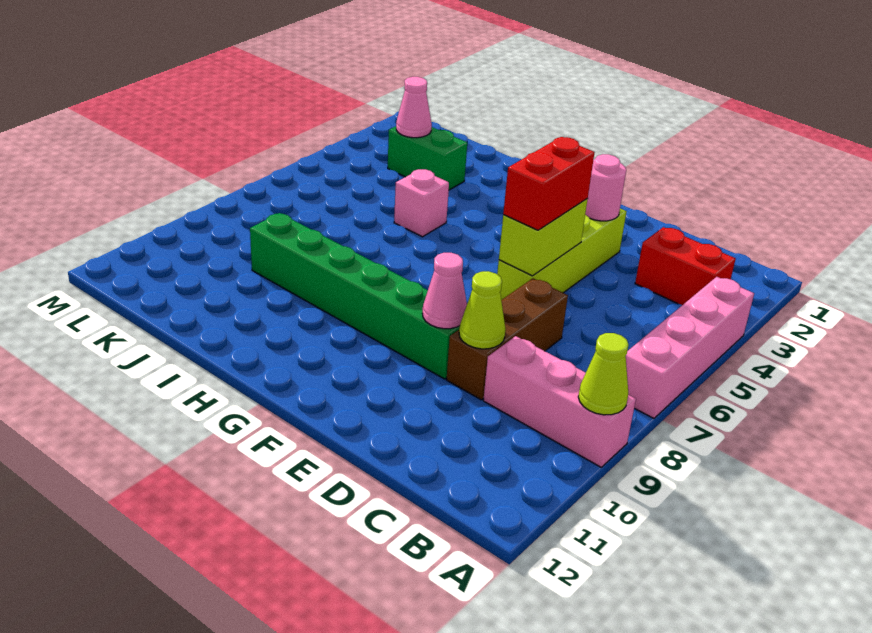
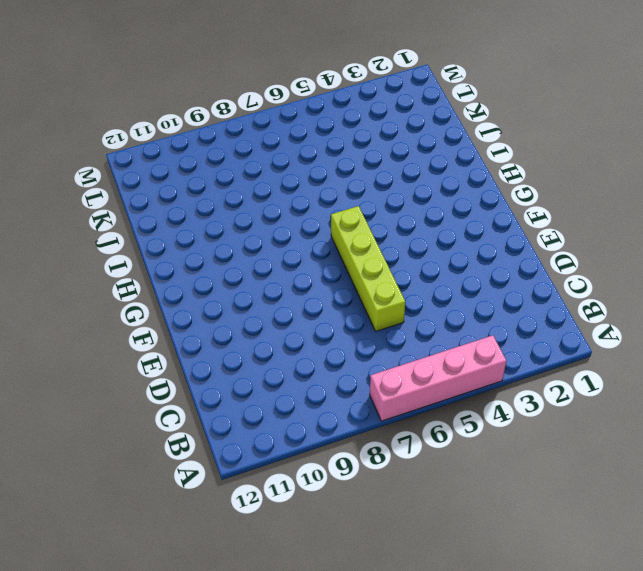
lime brick D6:G6 level 1 -> lime brick E3:E6 level 1
none -> pink brick A9:C9 level 1
none -> red brick B3:C3 level 1
none -> brown brick D7:D9 level 1

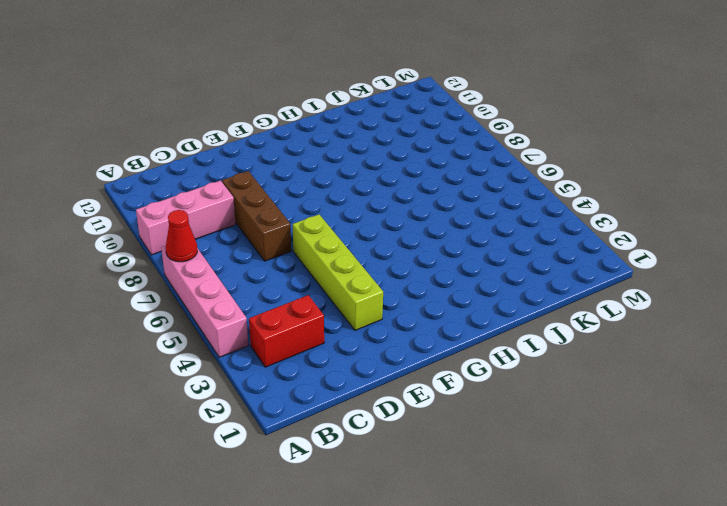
red cone A7 level 2 -> none
none -> green brick E9:J9 level 1
none -> pink brick I5 level 1
none -> green brick J3:K3 level 1

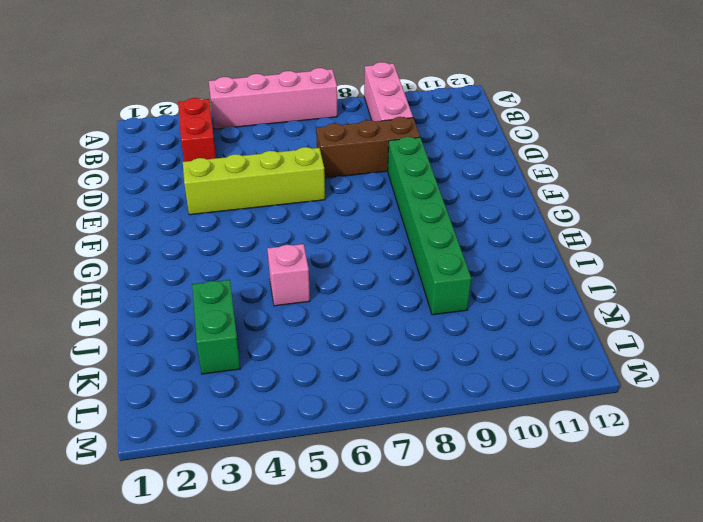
none -> lime cone A9 level 2
none -> lime cone D9 level 2
none -> pink round brick E3 level 2

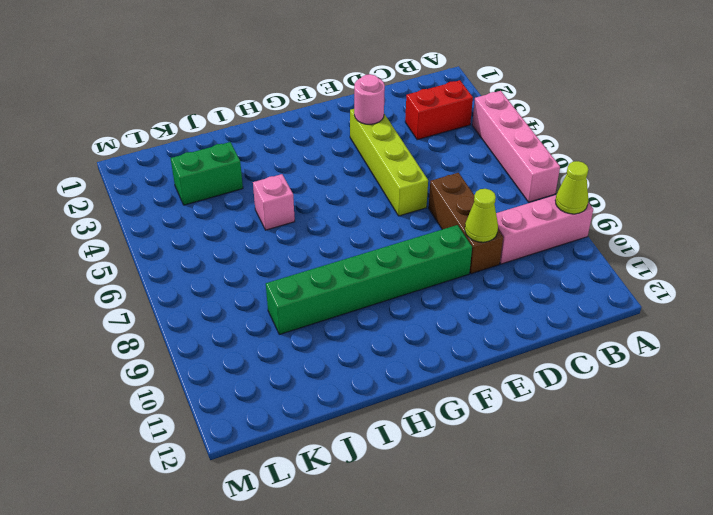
none -> lime brick E5:E6 level 2
none -> pink cone E9 level 2
none -> pink cone K3 level 2

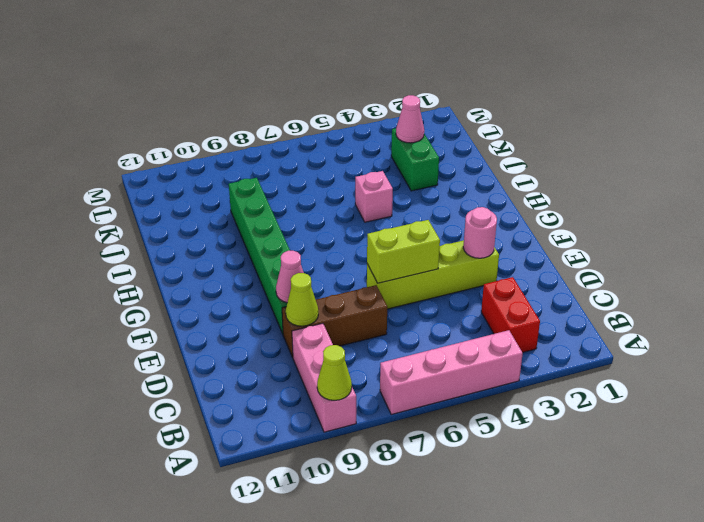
none -> red brick E5:E6 level 3

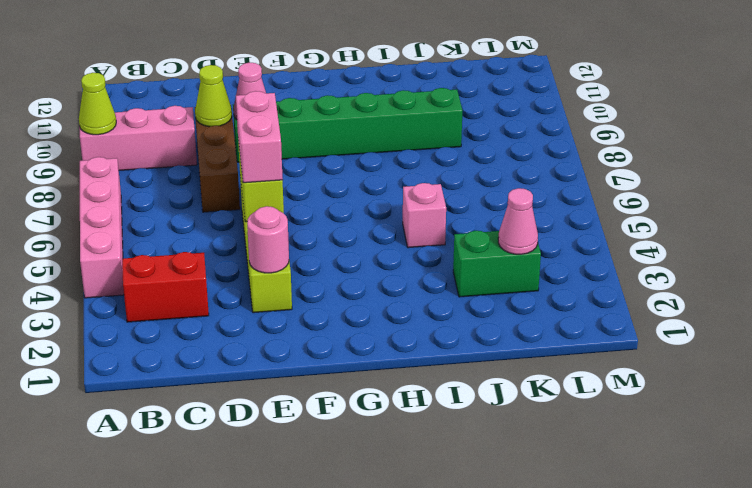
pink brick E5:E6 level 3 -> red brick E5:E6 level 3

